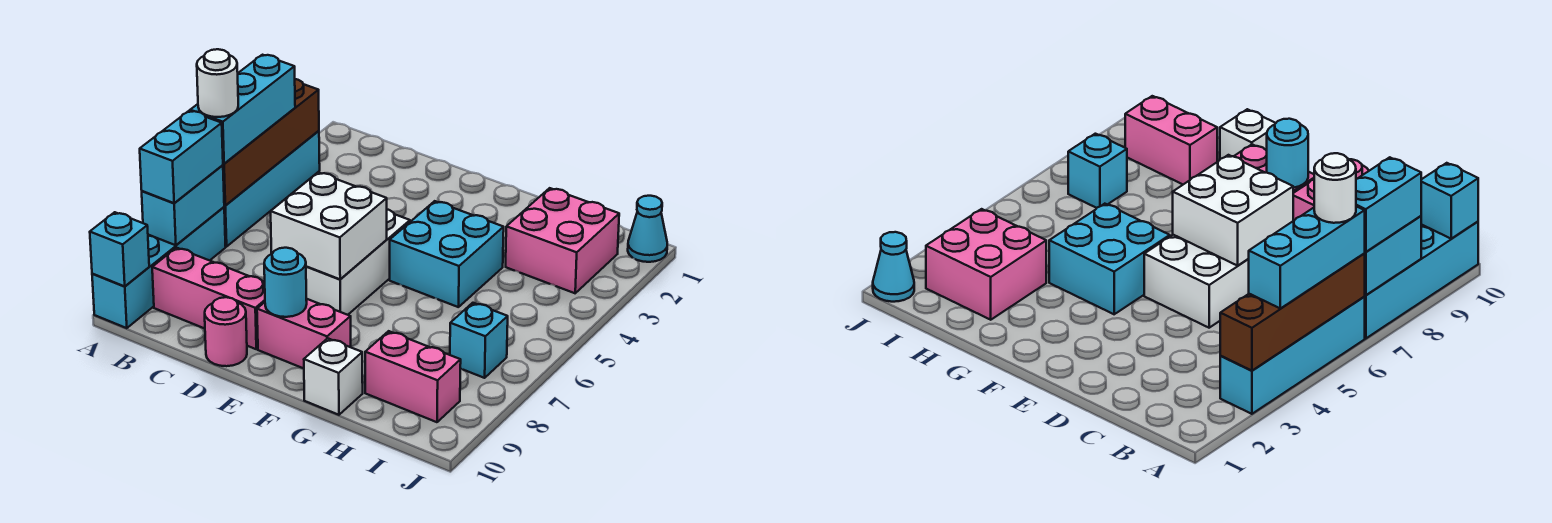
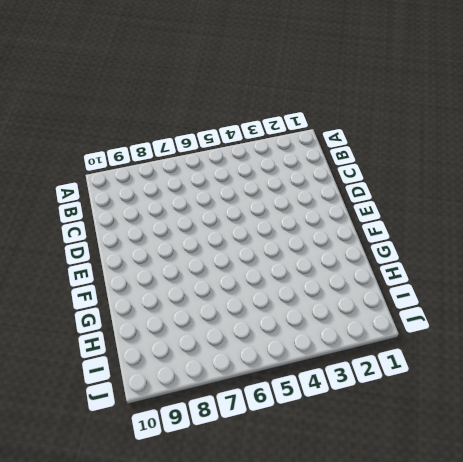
none -> cyan brick A3:A6 level 1
none -> cyan brick A7:A10 level 1
none -> pink brick B9:D9 level 1

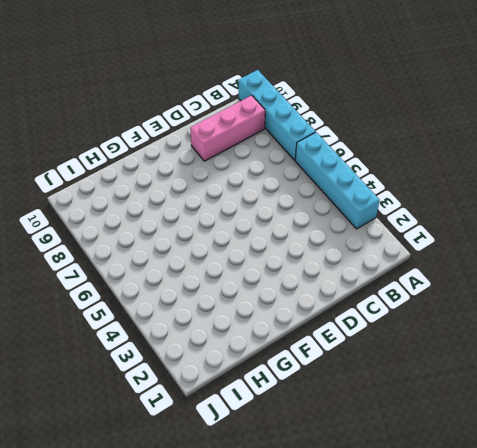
none -> white brick D5:E7 level 1
none -> pink round brick D10 level 1
none -> pink brick E9:F9 level 1

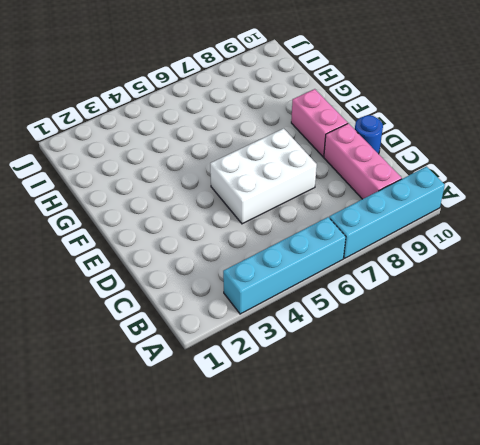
blue round brick D10 level 1 -> pink round brick D10 level 1
none -> cyan brick F4:G5 level 1
none -> white brick G10 level 1
none -> pink brick H2:I3 level 1

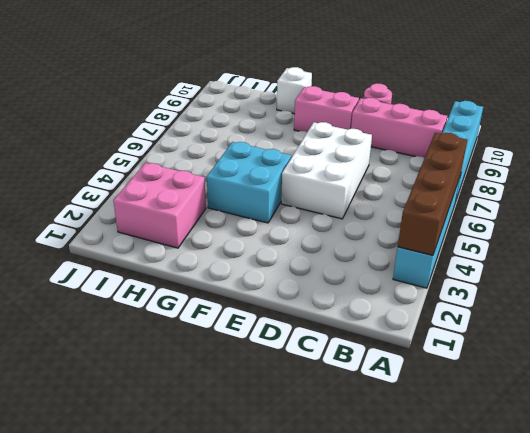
none -> pink brick H9:I9 level 1
none -> cyan brick I7 level 1
none -> cyan cone J1 level 1

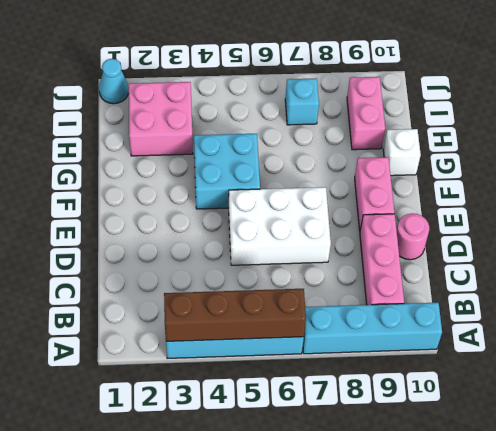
none -> cyan brick A7:A8 level 2
none -> cyan brick A10 level 2
none -> white brick D6:E7 level 2

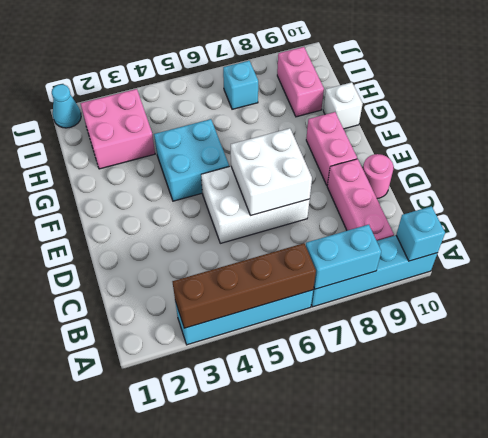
none -> cyan round brick E9 level 2
none -> cyan brick A4:A6 level 3
none -> cyan brick A7:A8 level 3

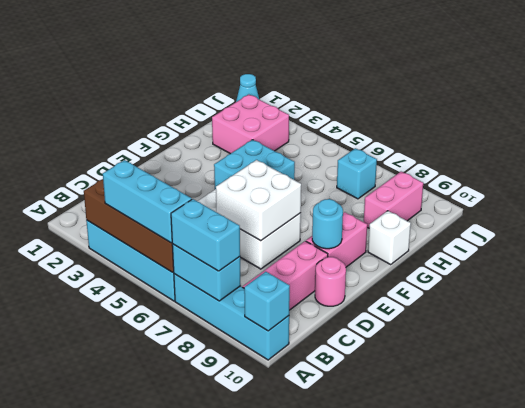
none -> white round brick A6 level 4

